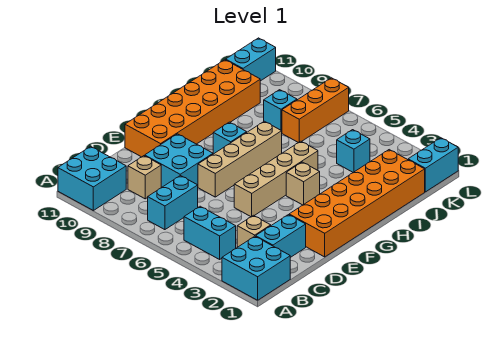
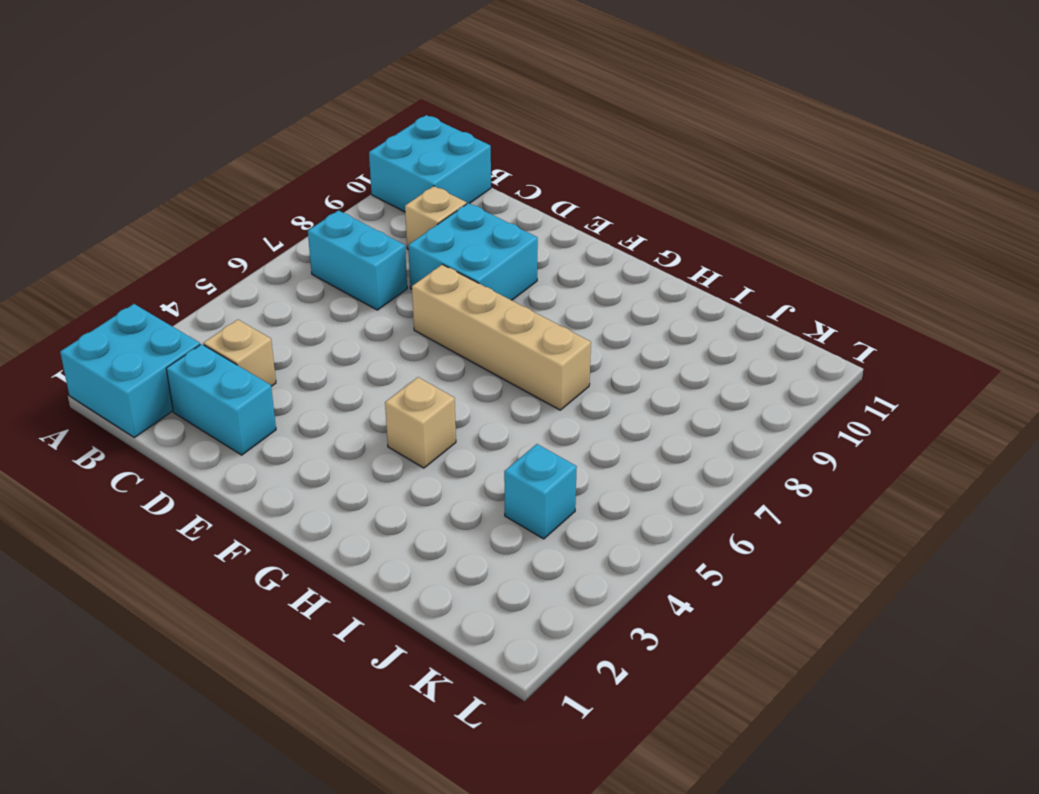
none -> cyan brick B4:B5 level 1
none -> orange brick E1:J2 level 1
none -> tan brick E5:H5 level 1

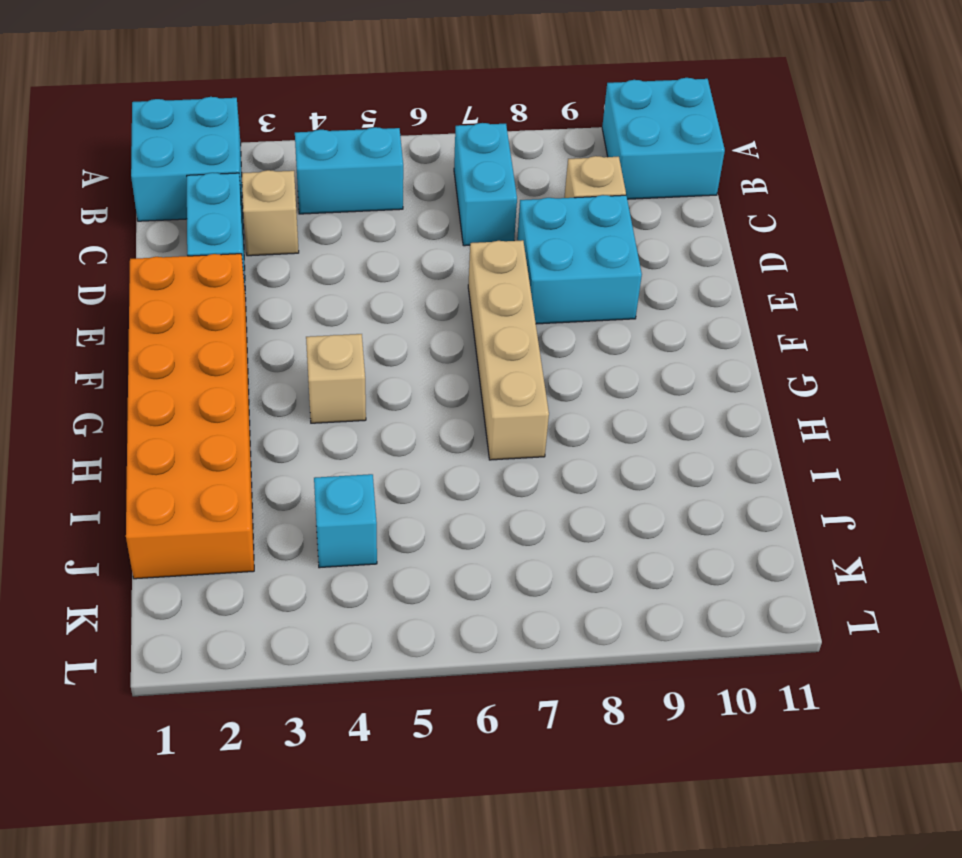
none -> tan brick E5:H5 level 1
none -> orange brick E10:J11 level 1
none -> cyan brick G8 level 1

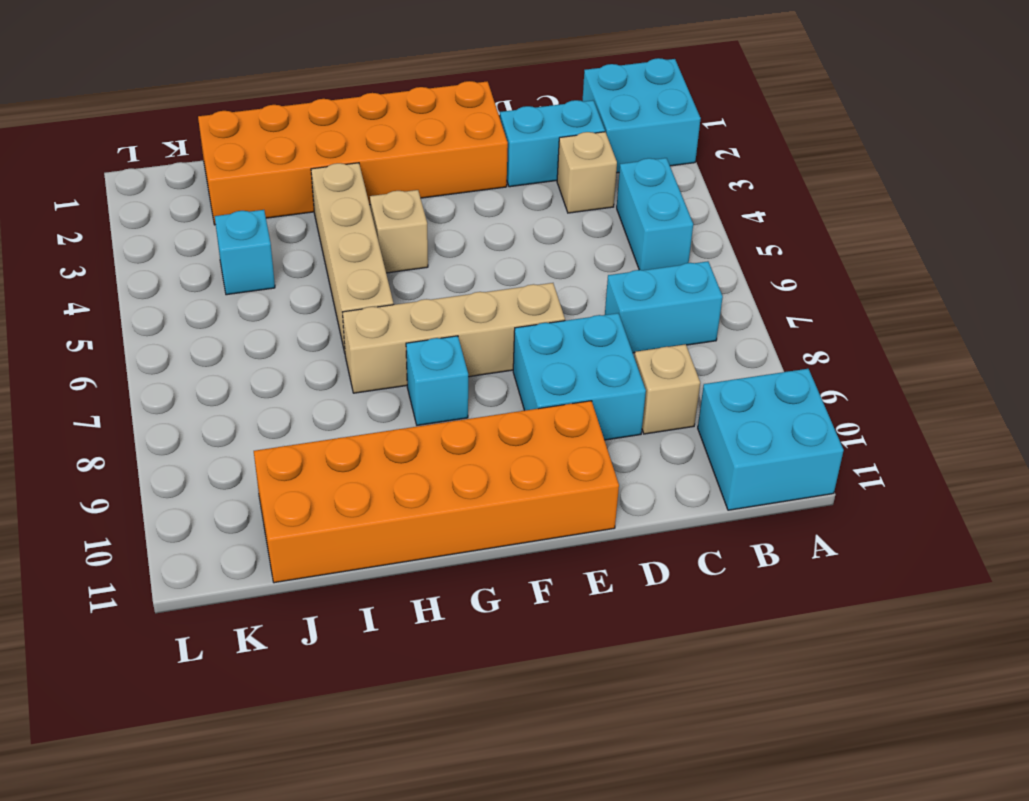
tan brick H3:H6 level 1 -> tan brick E5:H5 level 1
none -> orange brick J7:L7 level 1
none -> cyan brick J8 level 1
none -> cyan brick K1:L1 level 1

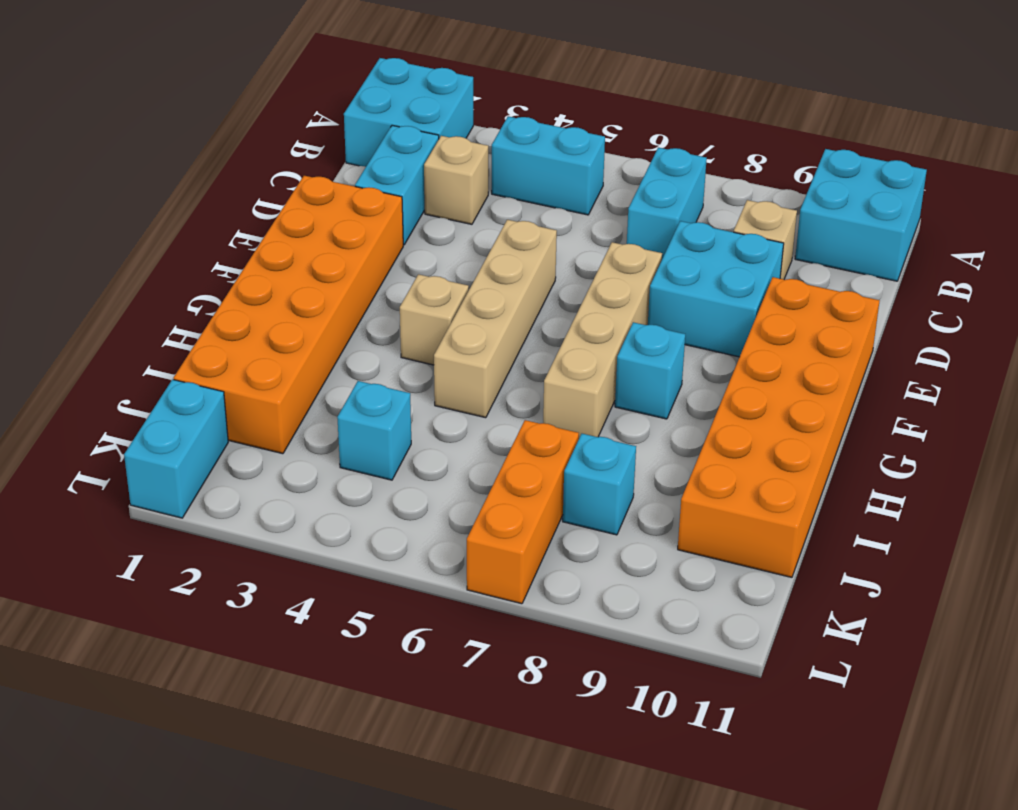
none -> cyan brick K11:L11 level 1

